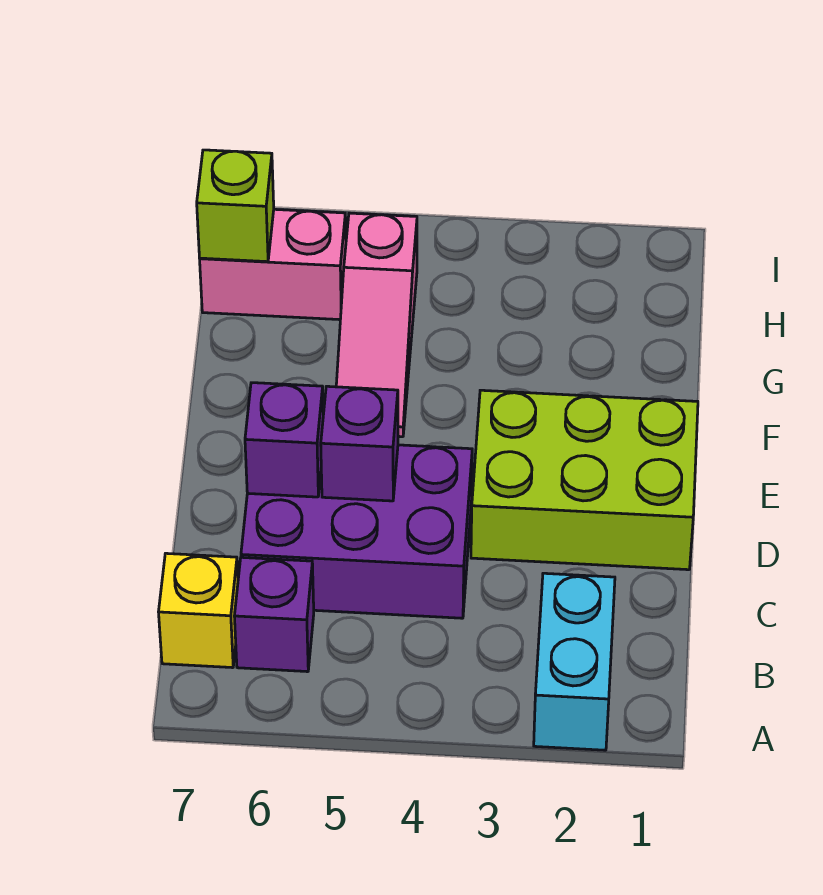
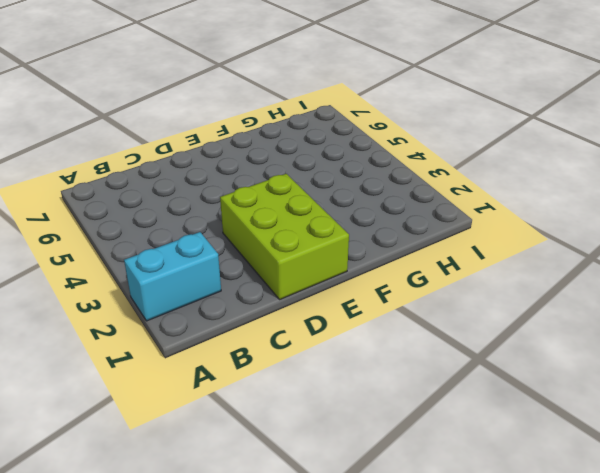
none -> purple brick B6 level 1
none -> yellow brick B7 level 1

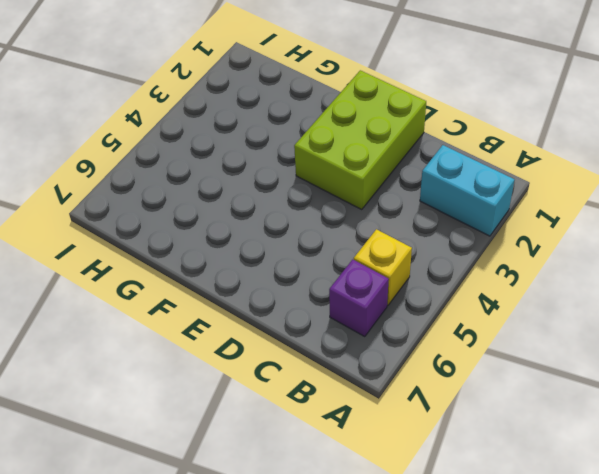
yellow brick B5 level 1 -> yellow brick B7 level 1
none -> purple brick C4:D6 level 1
none -> pink slope F5:H5 level 1 top H

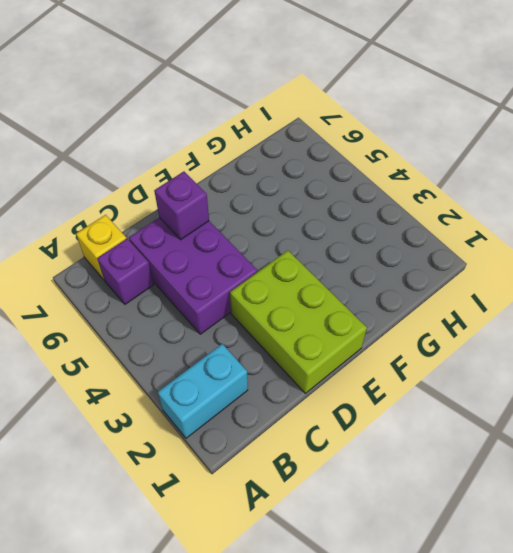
none -> pink slope F5:H5 level 1 top H
none -> pink brick H6:H7 level 1

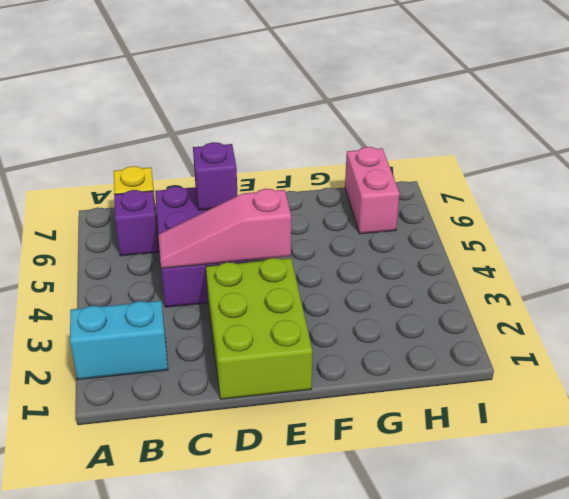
pink slope C4:E4 level 2 top E -> pink slope F5:H5 level 1 top H
none -> purple brick D5 level 2
none -> lime brick H7 level 2

